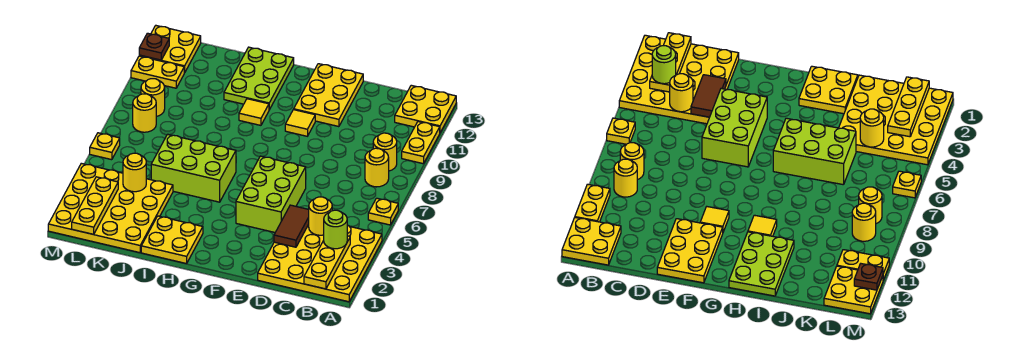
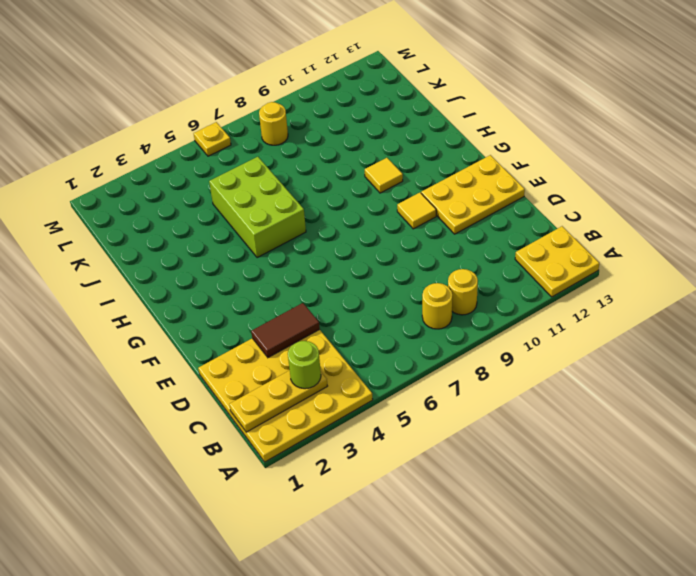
none -> yellow plate A6 level 1
none -> yellow plate A10:A11 level 1
none -> lime brick E4:F6 level 1

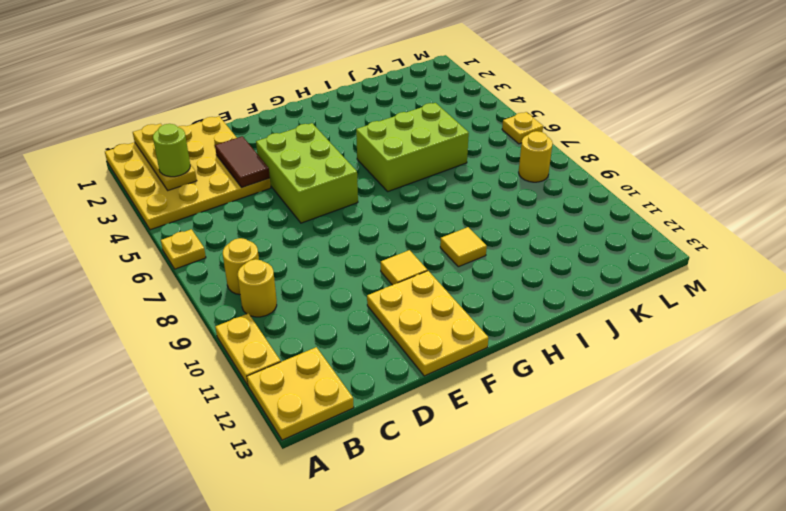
none -> yellow plate H1:I2 level 1
none -> lime plate H11:I13 level 1
none -> yellow plate J1:M4 level 1

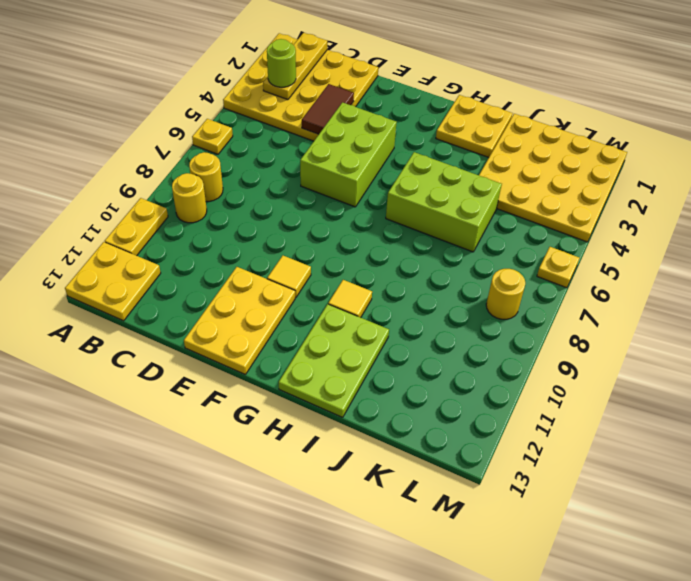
none -> yellow round brick L9 level 1
none -> yellow plate L11:M11 level 1
none -> yellow plate L12:M13 level 1

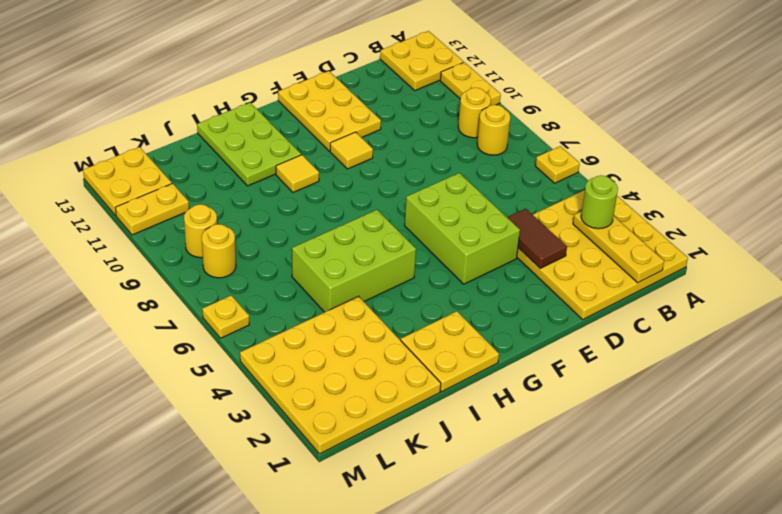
none -> yellow round brick C4 level 2
none -> yellow round brick K4 level 2
none -> yellow plate L1:L3 level 2

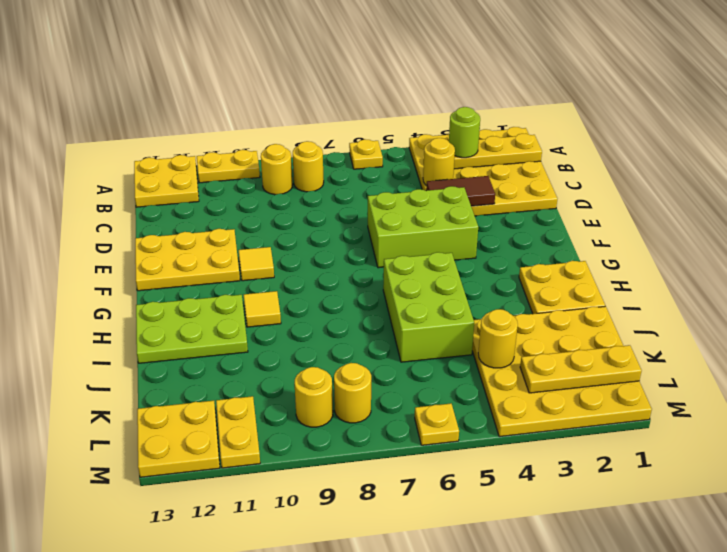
none -> brown plate M12 level 2

